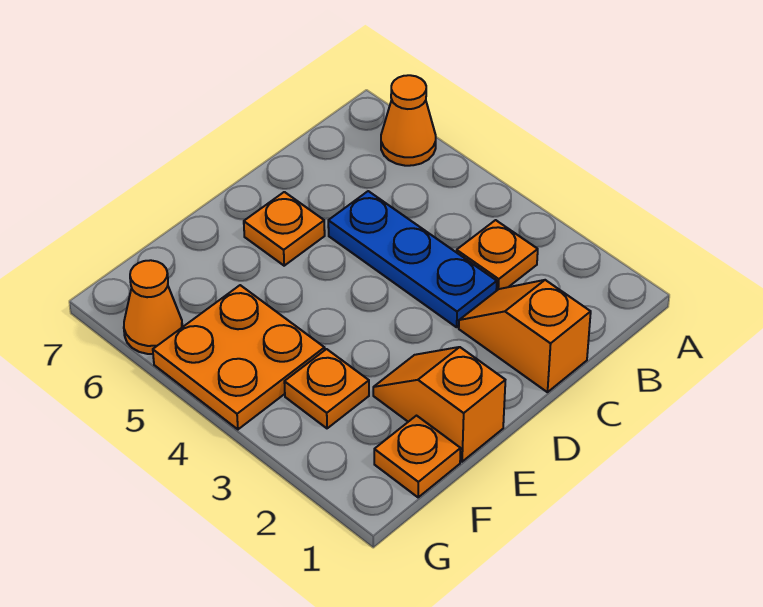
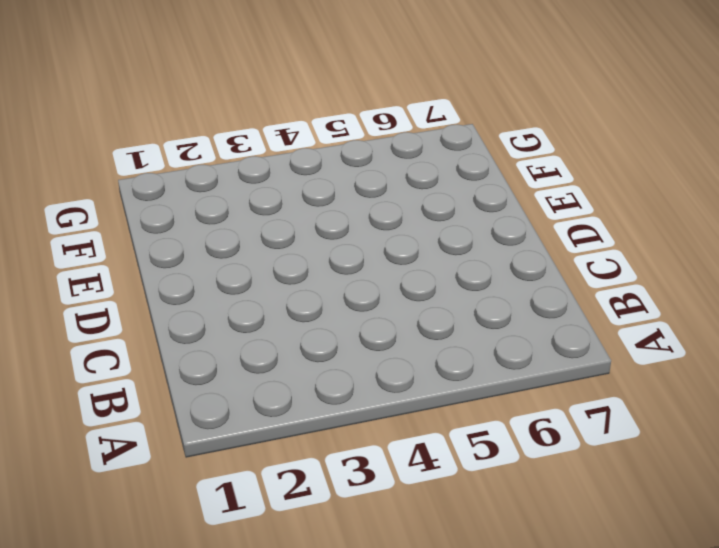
none -> orange cone A6 level 1
none -> orange plate B3 level 1

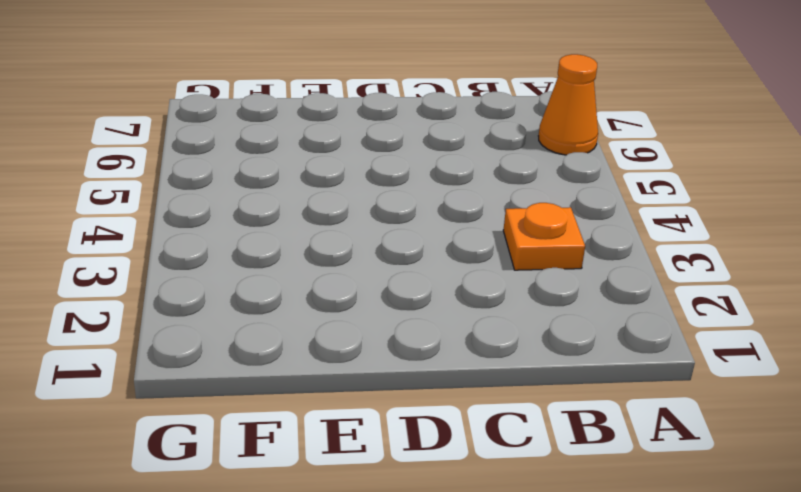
none -> orange slope C1:C2 level 1 top 1
none -> blue plate C3:C5 level 1

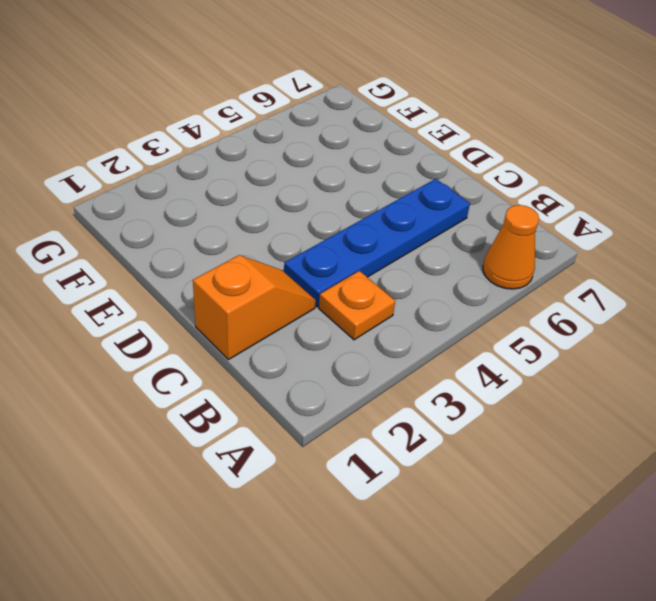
blue plate C3:C6 level 1 -> blue plate C3:C5 level 1
none -> orange plate D6 level 1
none -> orange slope E1:E2 level 1 top 1

